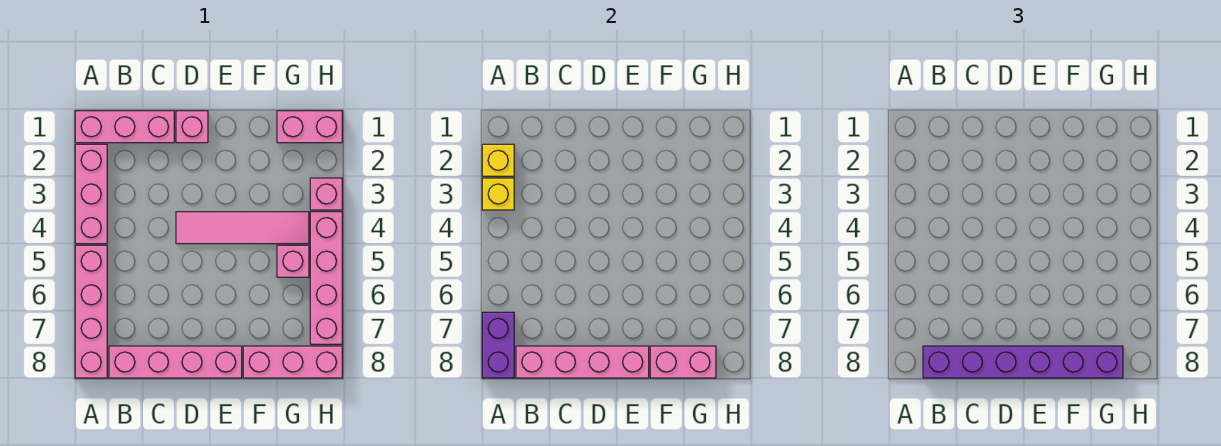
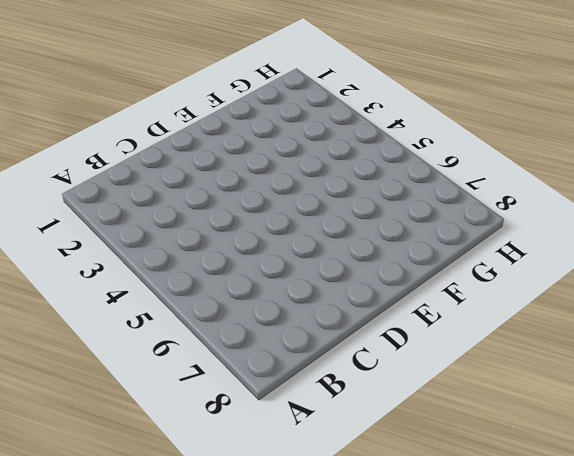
none -> pink brick A1:C1 level 1
none -> pink brick A2:A4 level 1
none -> pink brick A5:A8 level 1

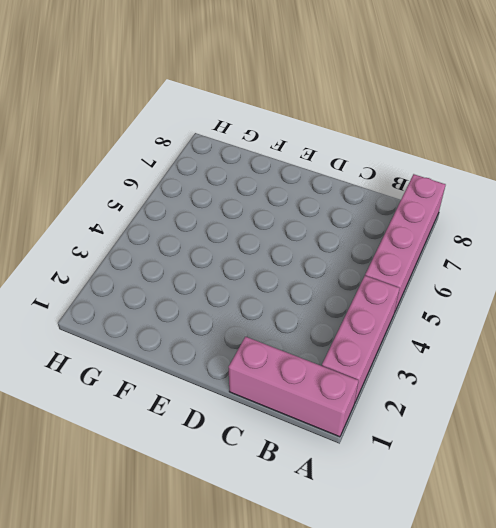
none -> pink brick B8:E8 level 1
none -> pink brick D1 level 1
none -> pink tile D4:G4 level 1

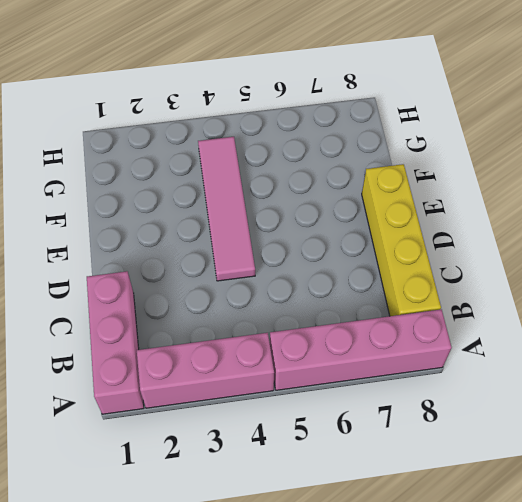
yellow brick B8:E8 level 1 -> pink brick B8:E8 level 1
none -> pink brick D1 level 1
none -> pink brick F8:H8 level 1
none -> pink brick G1:H1 level 1

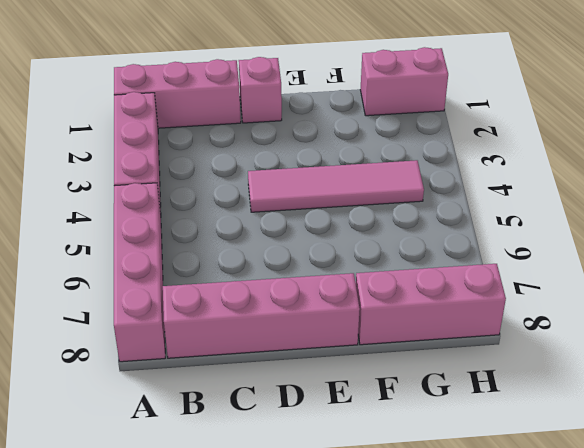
none -> pink brick G5 level 1
none -> pink brick H3 level 1
none -> pink brick H4:H7 level 1

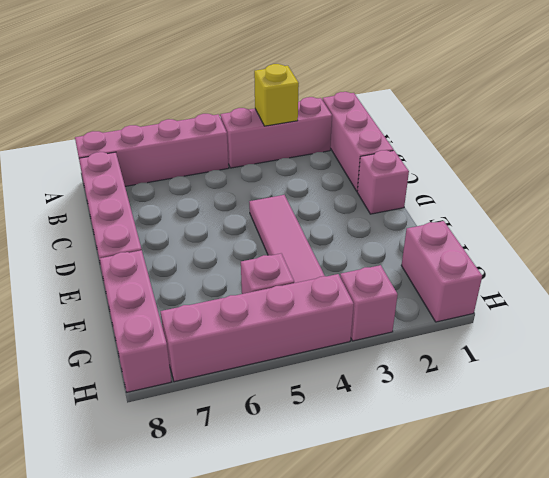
none -> yellow brick A2 level 2
none -> purple brick A7:A8 level 2
none -> pink brick B8:E8 level 2

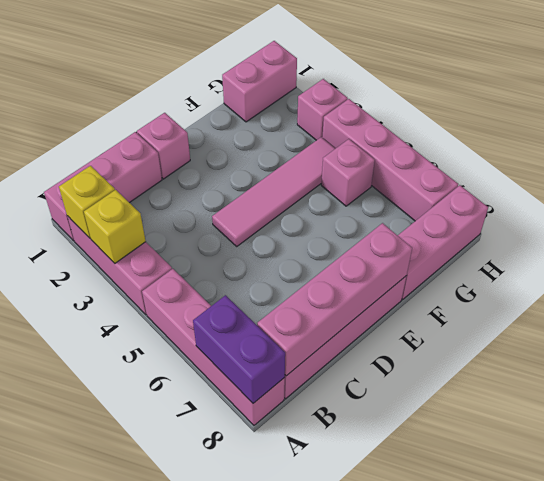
none -> pink brick F8:G8 level 2
none -> purple brick B8:G8 level 3

